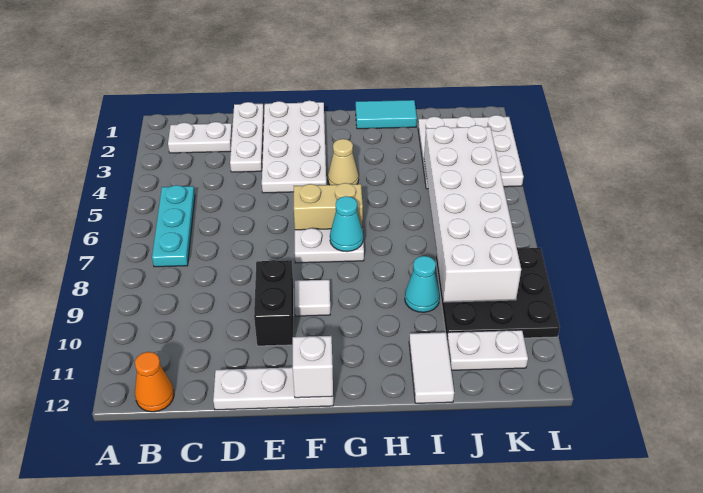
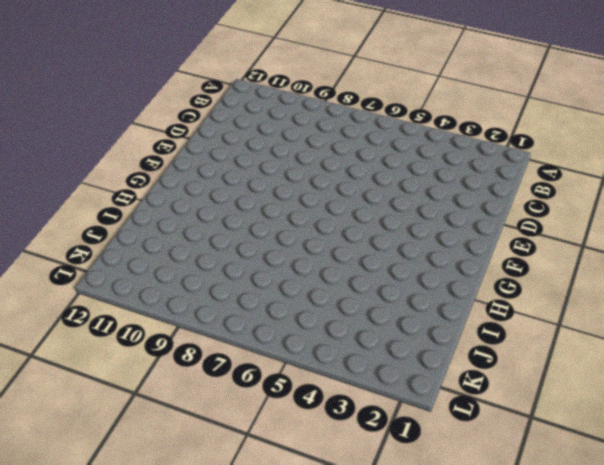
none -> white plate B2:C2 level 1
none -> cyan plate B5:B7 level 1
none -> orange cone B12 level 1

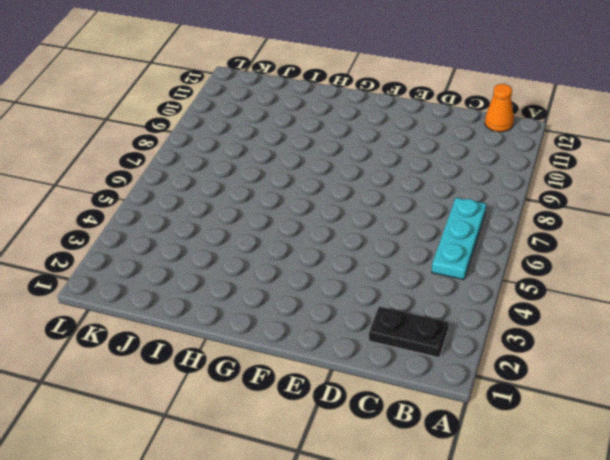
black plate B2:C2 level 1 -> white plate B2:C2 level 1
none -> white plate D1:D3 level 1
none -> white plate D12:F12 level 1
none -> white plate E1:F4 level 1

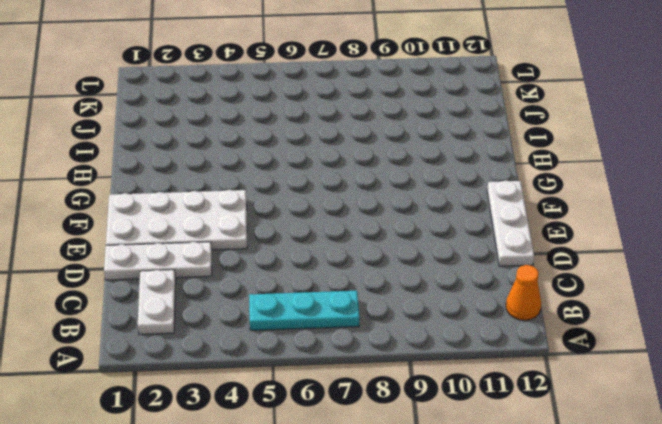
none -> black brick E9:E10 level 1
none -> tan brick F6:G6 level 1
none -> white plate F7:G7 level 1

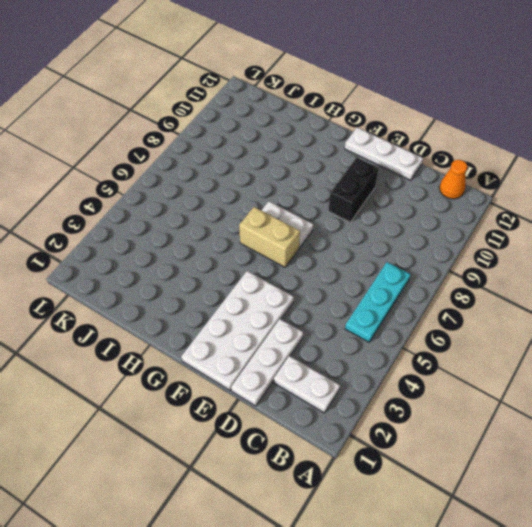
none -> white tile F9 level 1
none -> tan cone G4 level 1
none -> cyan tile H1:I1 level 1

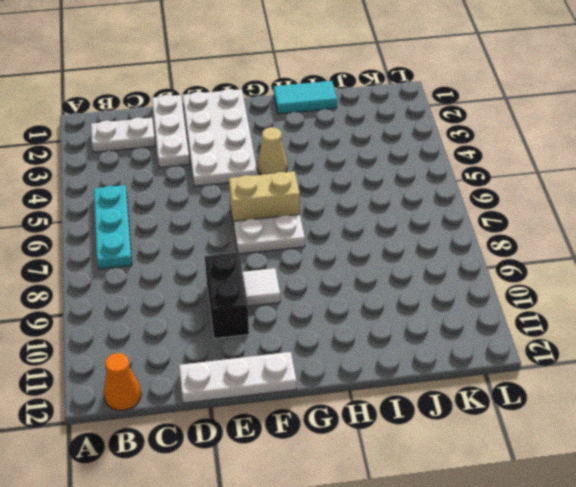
none -> cyan cone I9 level 1
none -> white tile I11:I12 level 1
none -> white plate J2:L4 level 1

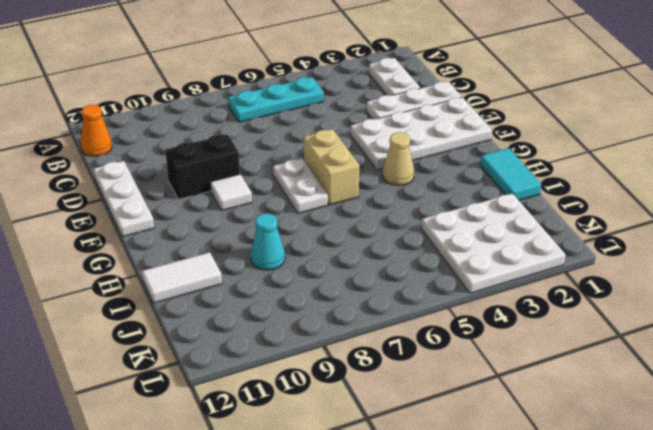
none -> black plate J8:L10 level 1
none -> white plate J11:K11 level 1
none -> white brick F12 level 2

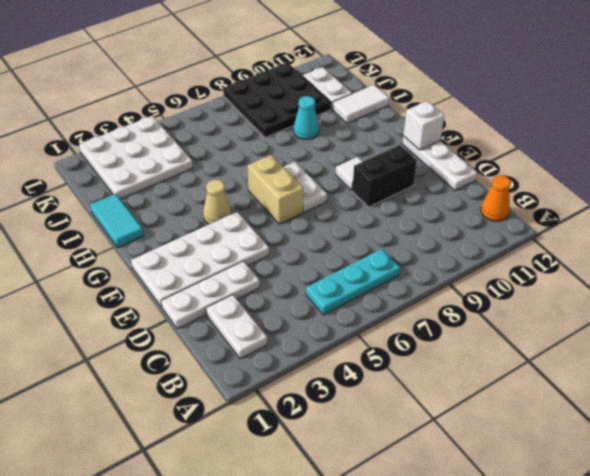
none -> cyan cone G7 level 2
none -> white brick J4:K9 level 2

